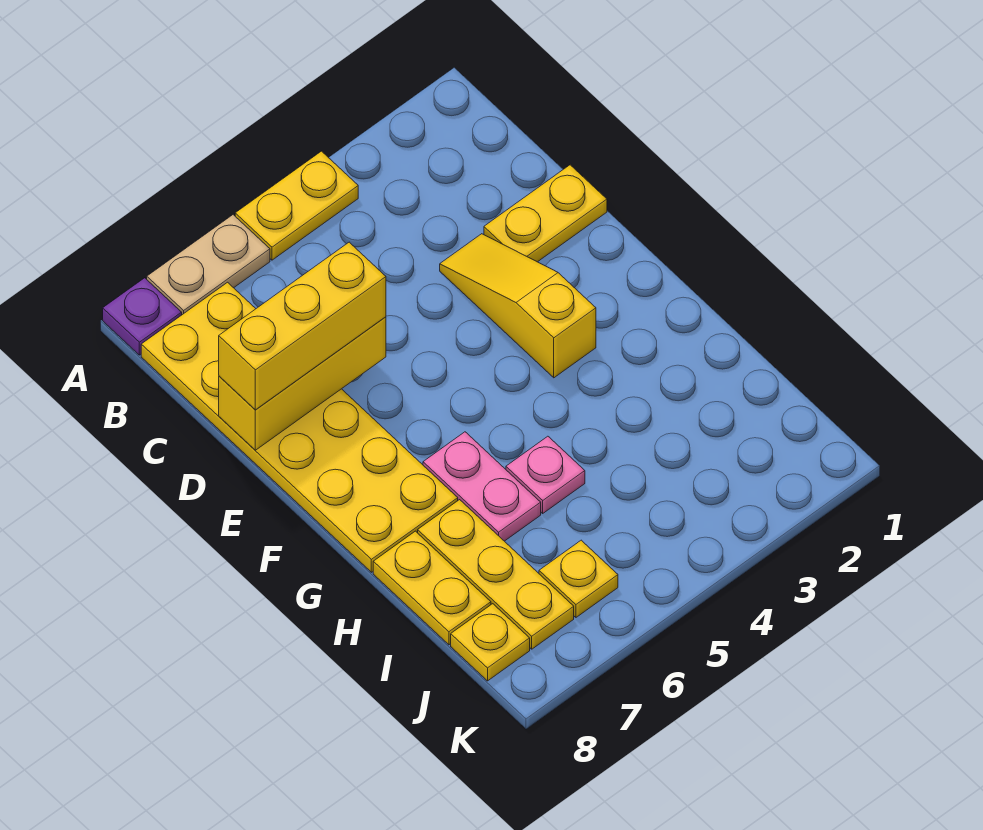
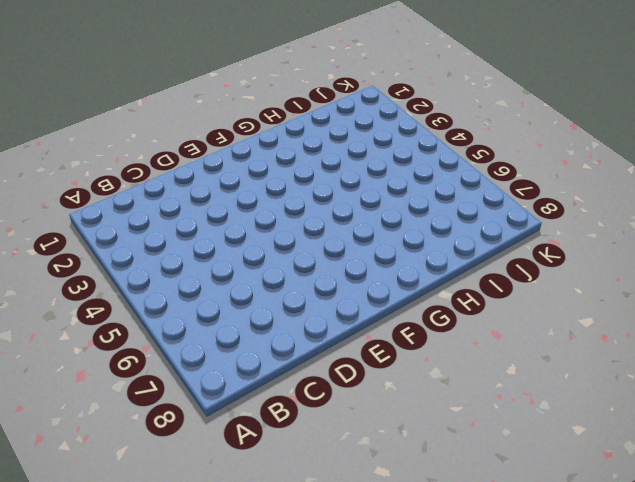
none -> yellow plate A4:A5 level 1
none -> tan plate A6:A7 level 1
none -> purple plate A8 level 1

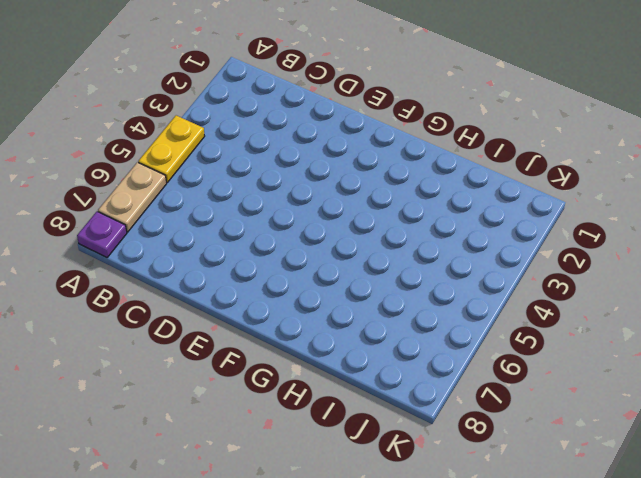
none -> yellow plate B7:G8 level 1
none -> yellow plate D1:D2 level 1
none -> yellow slope D3:F3 level 1 top F

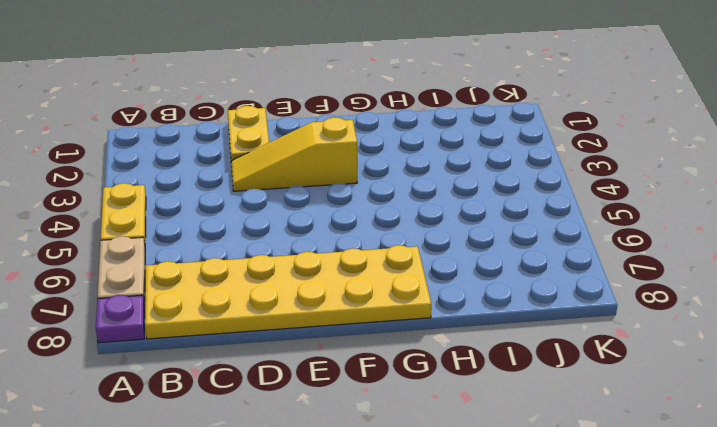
none -> pink plate G6:H6 level 1
none -> pink plate H5 level 1
none -> yellow plate H7:J7 level 1

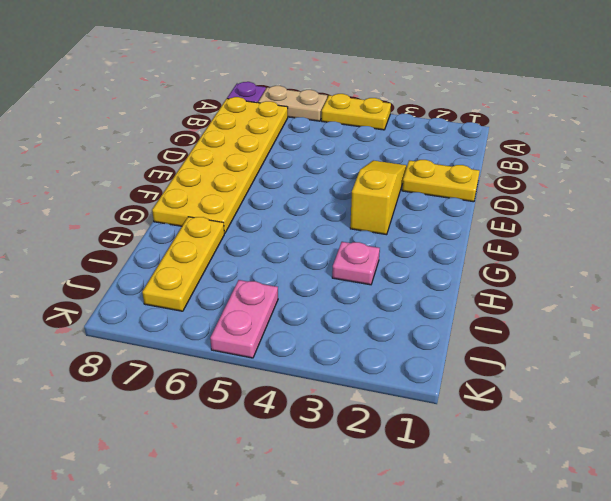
pink plate H3 level 1 -> pink plate H5 level 1
pink plate J5:K5 level 1 -> pink plate G6:H6 level 1
none -> yellow plate H8:I8 level 1
none -> yellow plate J6 level 1
none -> yellow plate J8 level 1

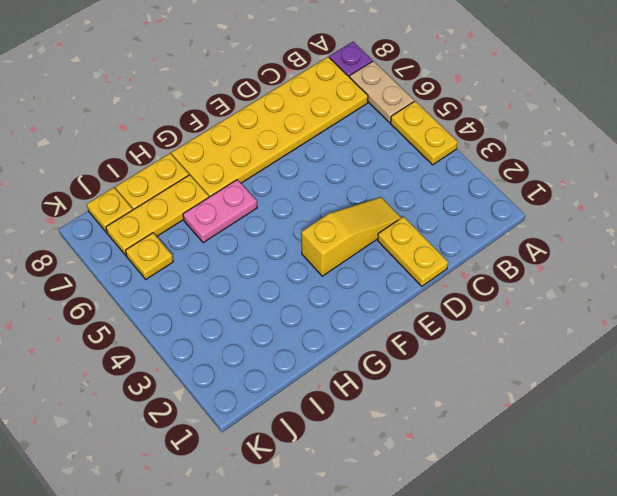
none -> pink plate H5 level 1
none -> yellow brick D6:D8 level 2
none -> yellow brick D6:D8 level 3

